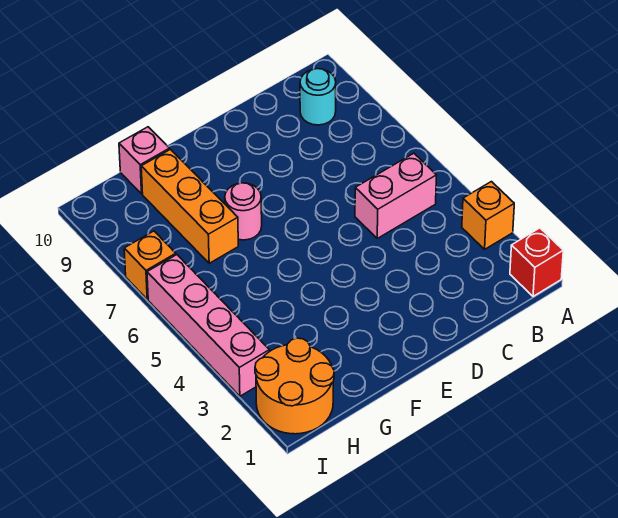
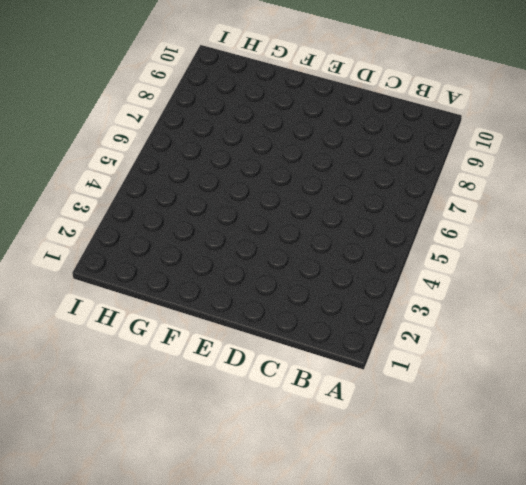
none -> red brick A1 level 1
none -> orange brick A3 level 1

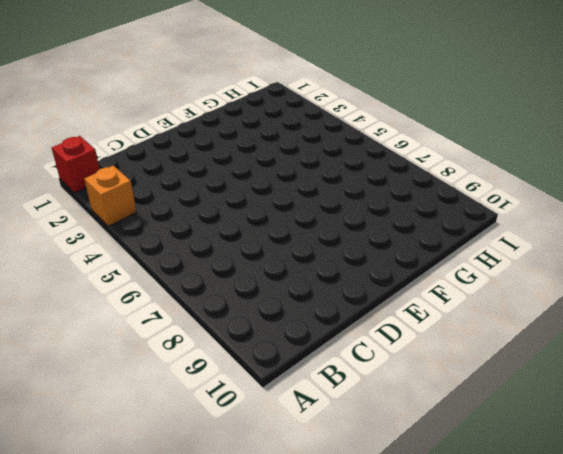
none -> pink brick B5:C5 level 1
none -> cyan round brick B9 level 1

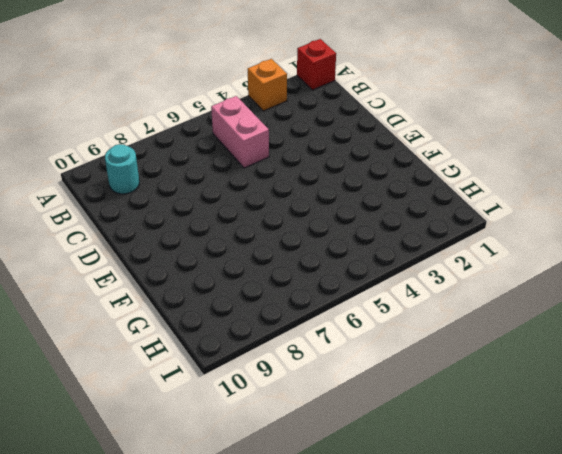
none -> pink round brick F7 level 1
none -> orange brick G7:G9 level 1

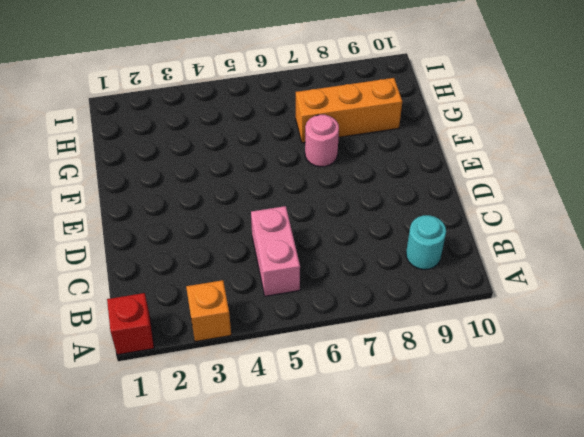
none -> pink brick G10 level 1
none -> orange round brick H1:I2 level 1

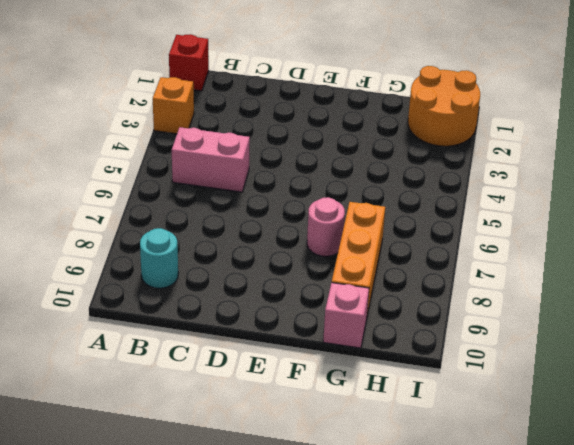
none -> pink brick I3:I6 level 1
none -> orange brick I7 level 1

